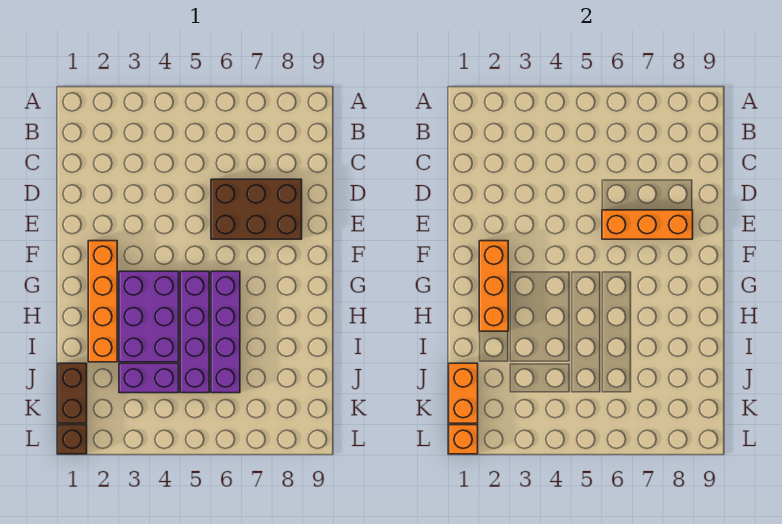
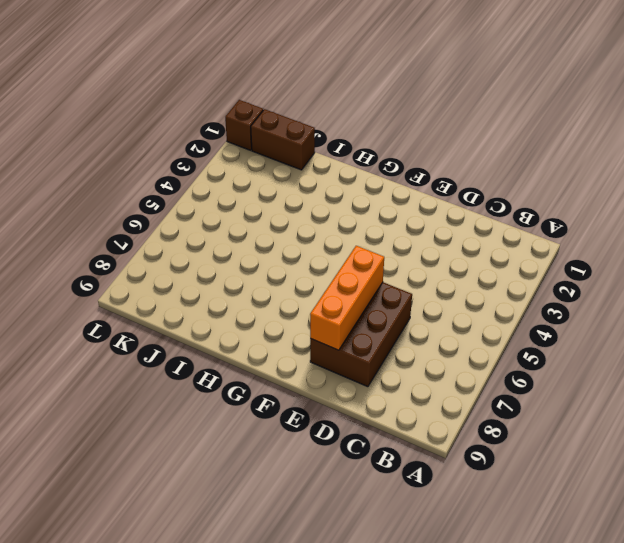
none -> orange brick F2:I2 level 1
none -> purple brick G3:I4 level 1
none -> purple brick G5:J5 level 1

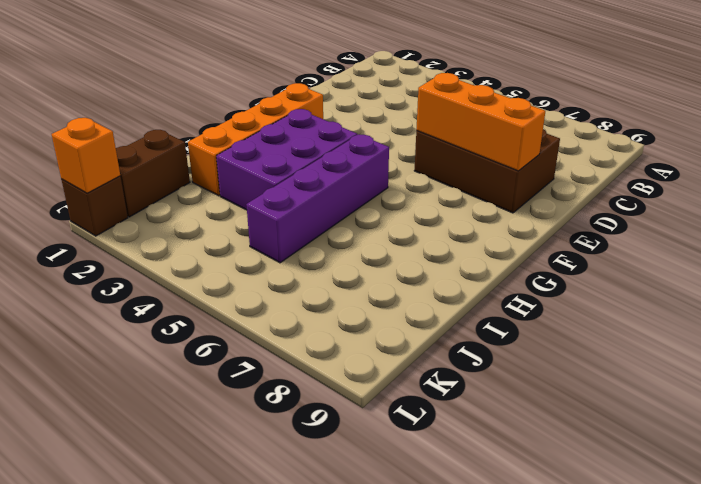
none -> purple brick G6:J6 level 1
none -> purple brick J3:J4 level 1
none -> orange brick F2:H2 level 2

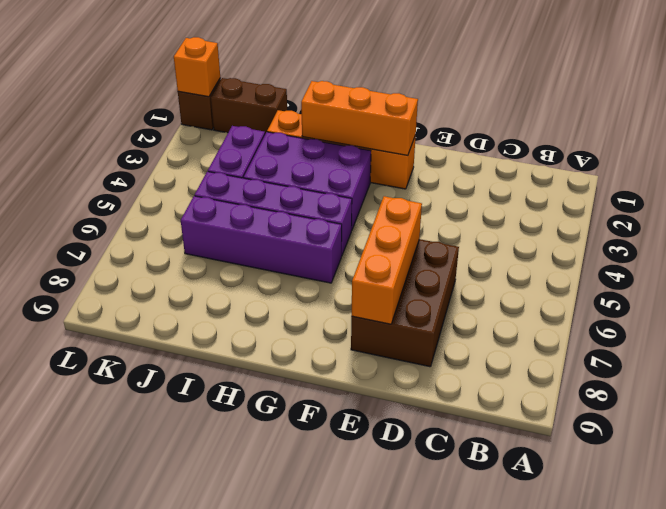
none -> orange brick J1:K1 level 2

